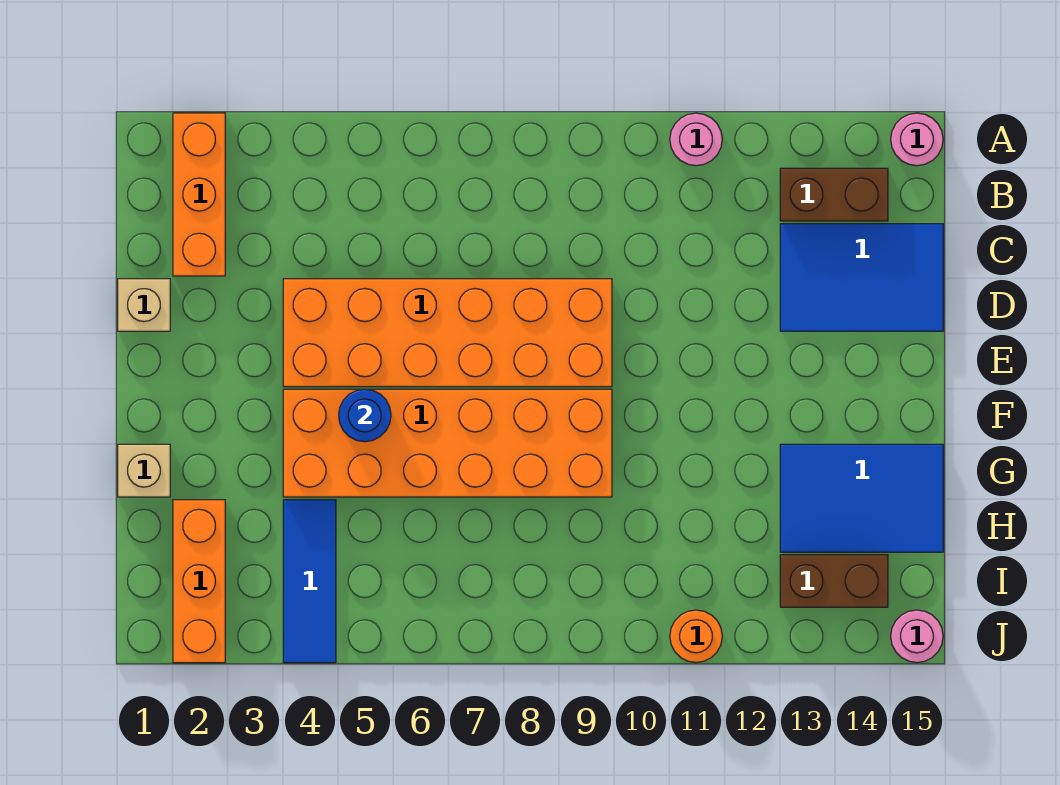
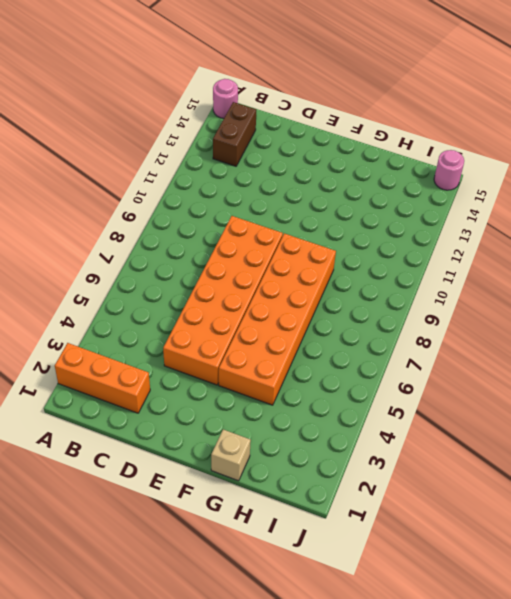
none -> pink round brick A11 level 1
none -> blue tile C13:D15 level 1
none -> tan brick D1 level 1

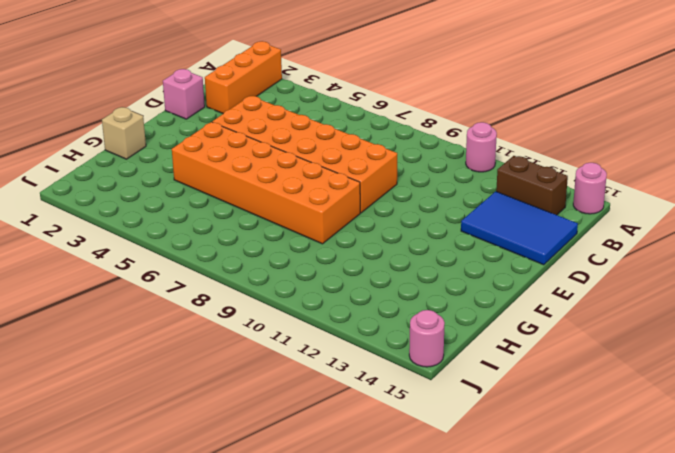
pink brick D1 level 1 -> tan brick D1 level 1
none -> blue tile G13:H15 level 1
none -> orange brick H2:J2 level 1
none -> blue tile H4:J4 level 1

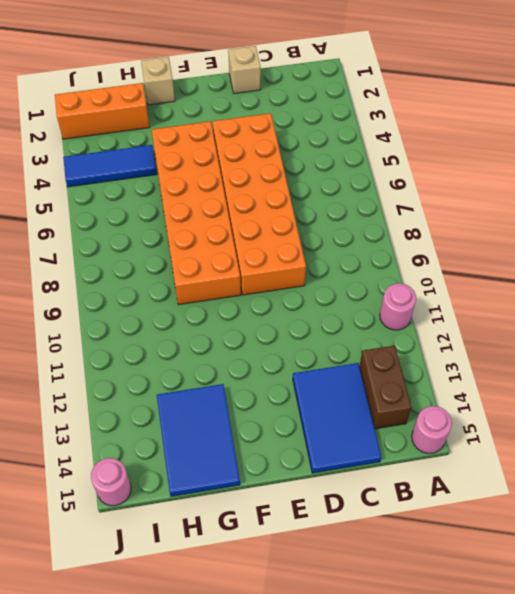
none -> orange brick A2:C2 level 1
none -> brown brick I13:I14 level 1
none -> orange round brick J11 level 1

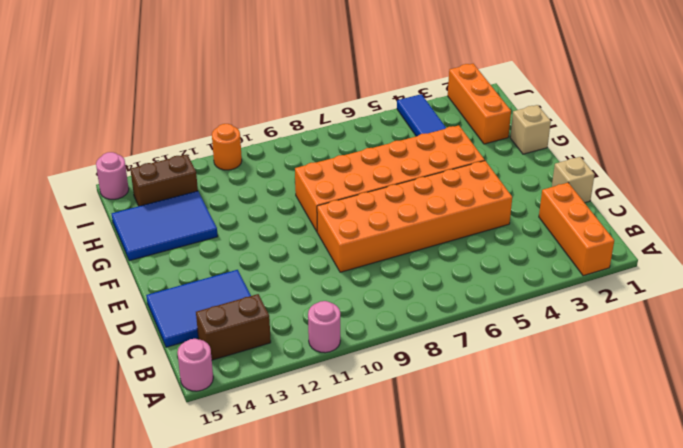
none -> blue round brick F5 level 2

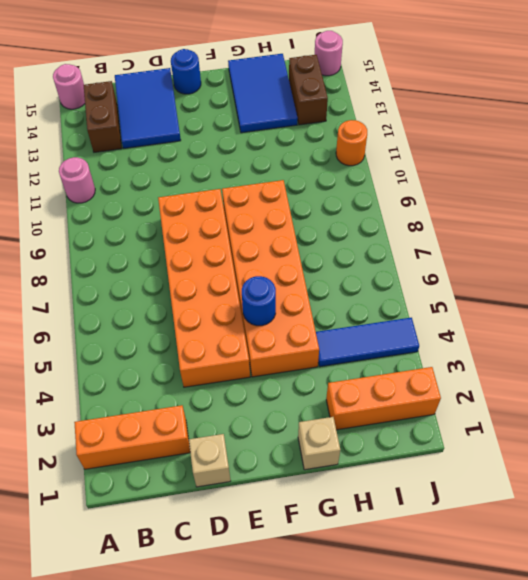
blue round brick E15 level 1 -> none

